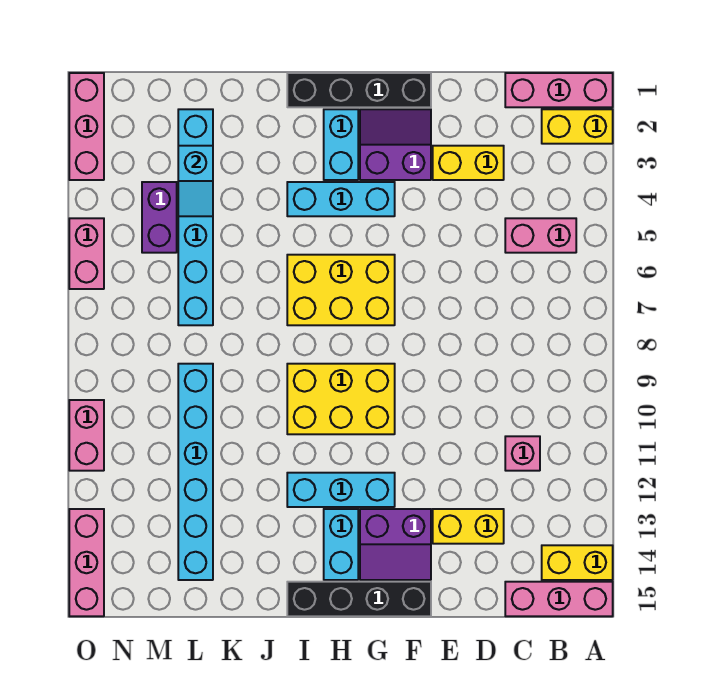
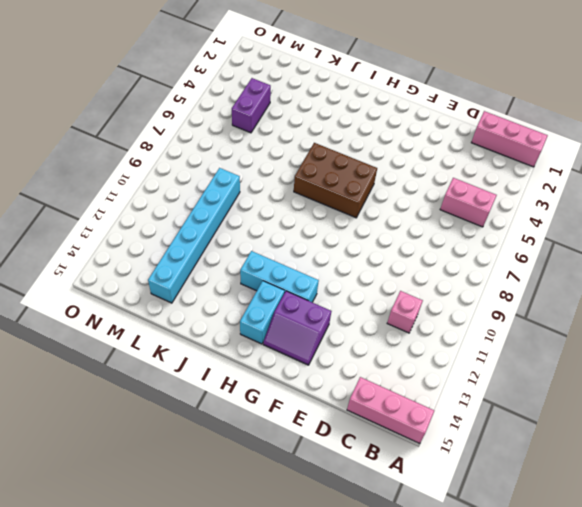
brown brick G6:I7 level 1 -> yellow brick G6:I7 level 1
none -> yellow brick A2:B2 level 1
none -> yellow brick A14:B14 level 1
none -> yellow brick D3:E3 level 1

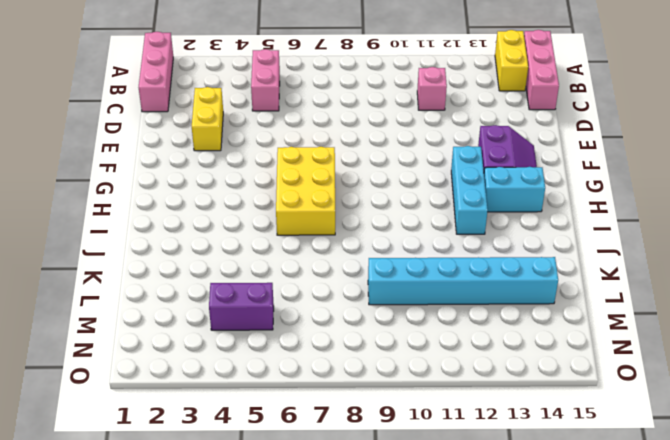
none -> yellow brick A2:B2 level 1
none -> yellow brick D13:E13 level 1
none -> black brick F1:I1 level 1

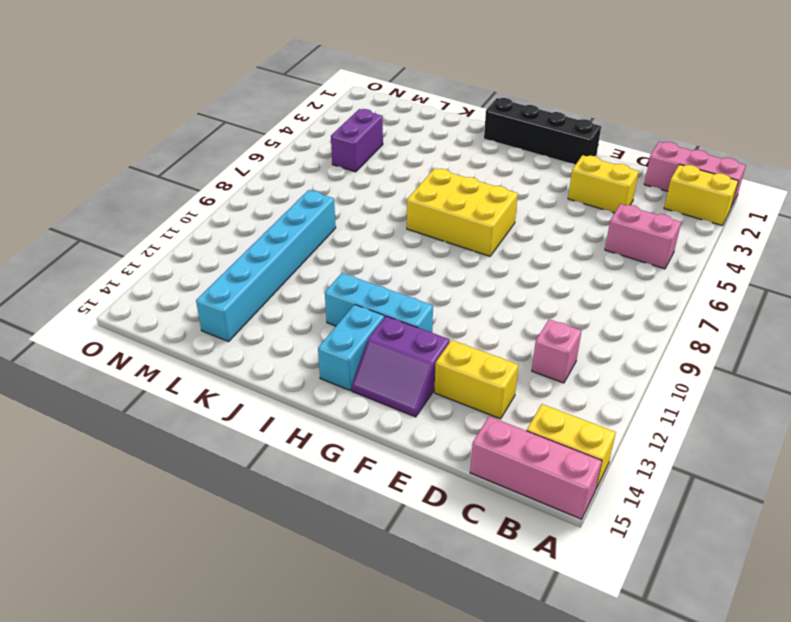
none -> purple slope F2:G3 level 1 top 3
none -> black brick F15:I15 level 1
none -> cyan brick G4:I4 level 1

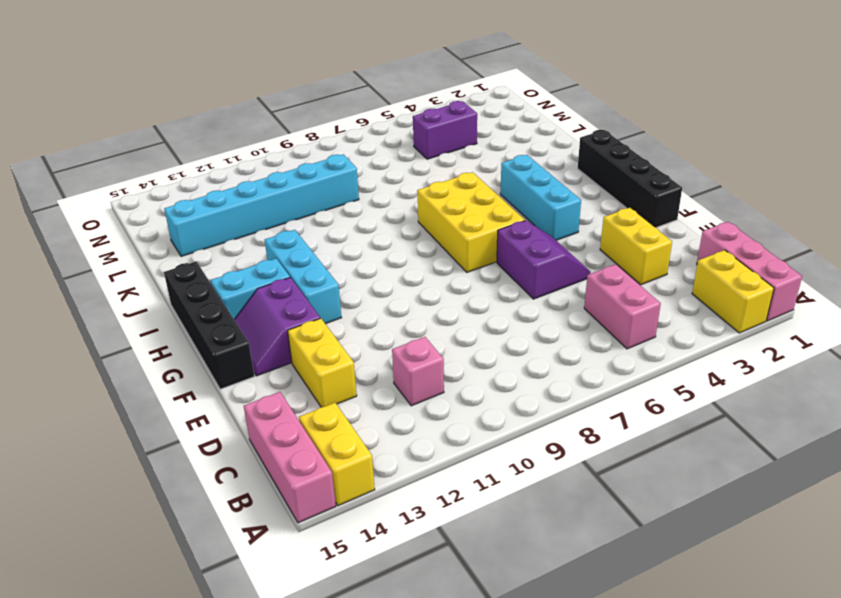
purple slope E5:F6 level 1 top 6 -> purple slope F2:G3 level 1 top 3
none -> yellow brick G9:I10 level 1
none -> cyan brick H2:H3 level 1
none -> cyan brick L2:L7 level 1

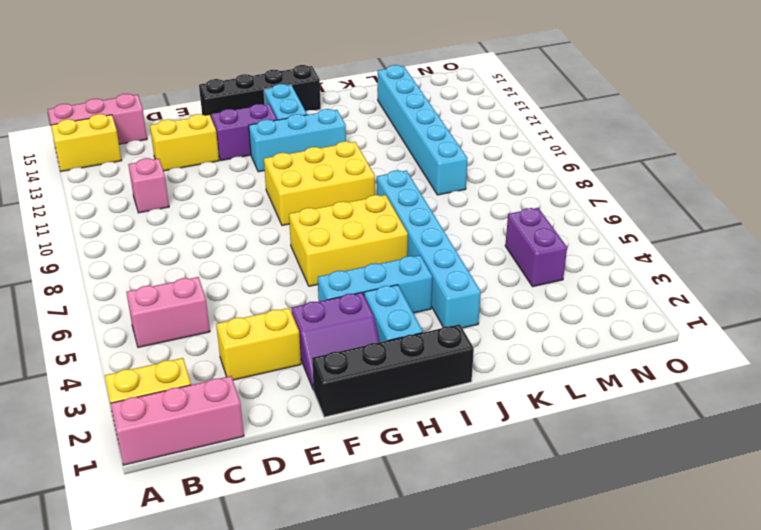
cyan brick J3:J8 level 1 -> cyan brick L2:L7 level 1
none -> pink brick O1:O3 level 1
none -> pink brick O5:O6 level 1
none -> pink brick O10:O11 level 1

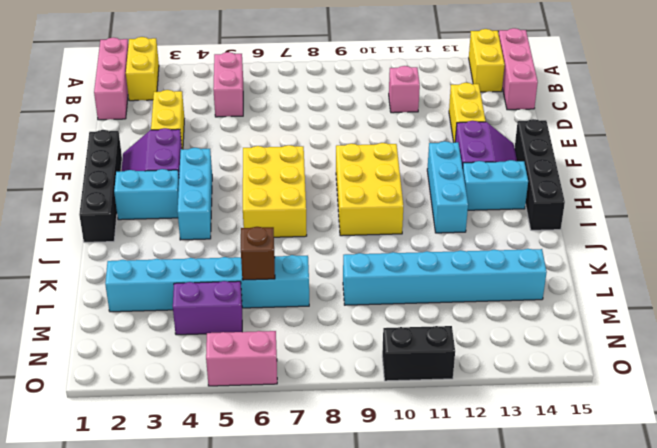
brown brick L6 level 2 -> none
black brick O10:O11 level 1 -> pink brick O10:O11 level 1
none -> pink brick O1:O3 level 1
none -> pink brick O13:O15 level 1
none -> cyan slope L3:L4 level 2 top 3

